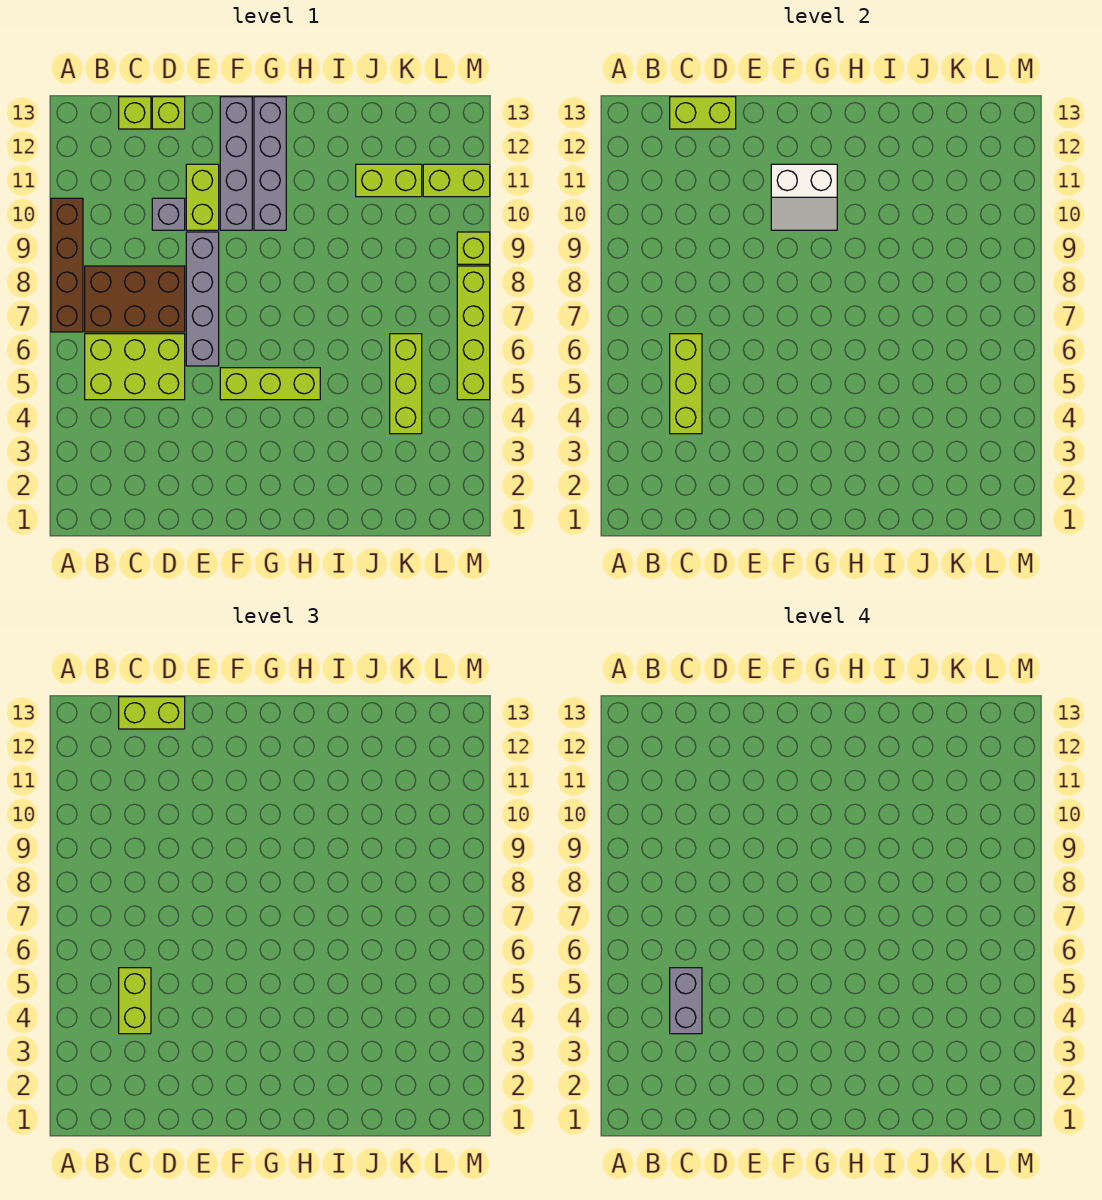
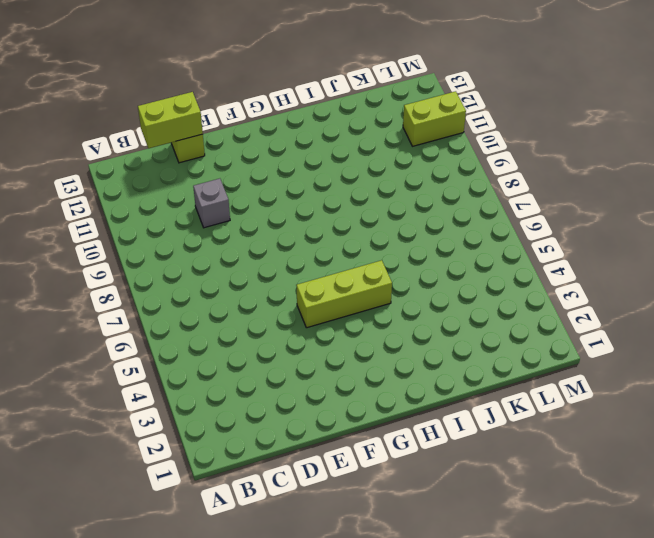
none -> brown brick A7:A10 level 1
none -> lime brick B5:D6 level 1
none -> brown brick B7:D8 level 1

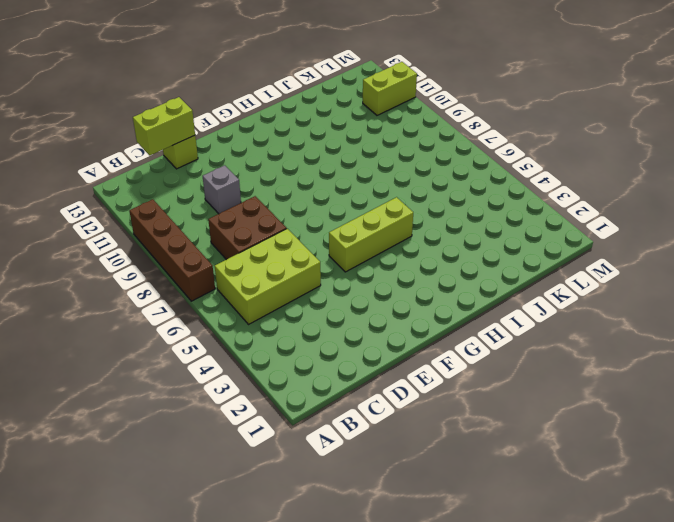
brown brick C7:D8 level 1 -> brown brick B7:D8 level 1
none -> lime brick C13 level 1
none -> grey brick E6:E9 level 1
none -> lime brick E10:E11 level 1

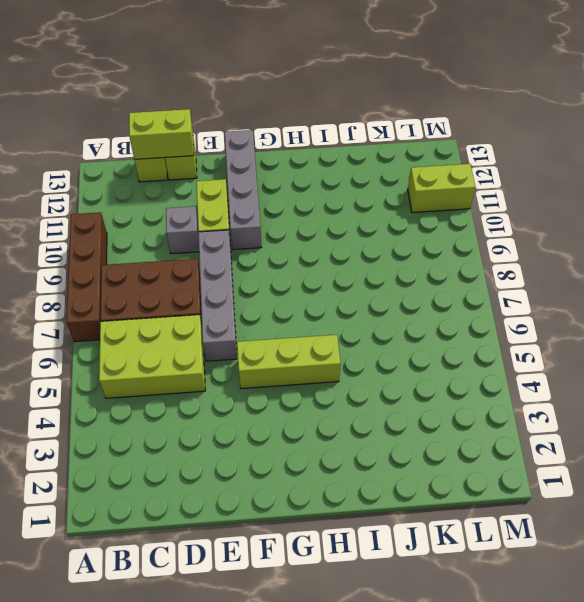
none -> grey brick G10:G13 level 1
none -> lime brick J11:K11 level 1
none -> lime brick K4:K6 level 1

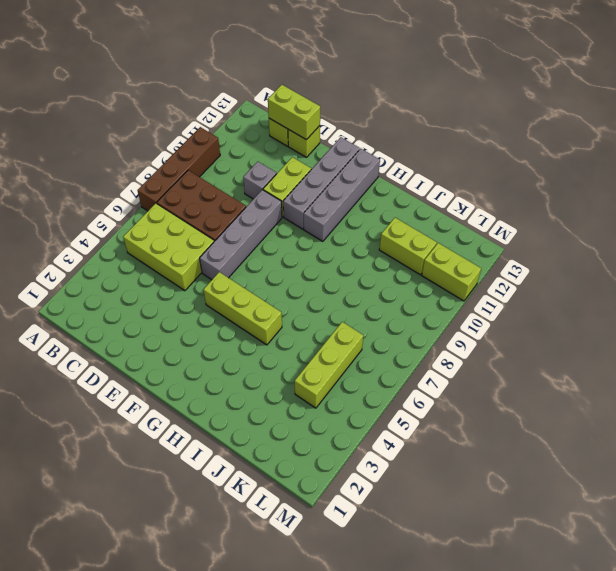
none -> lime brick M5:M8 level 1
none -> lime brick M9 level 1
none -> lime brick C4:C6 level 2

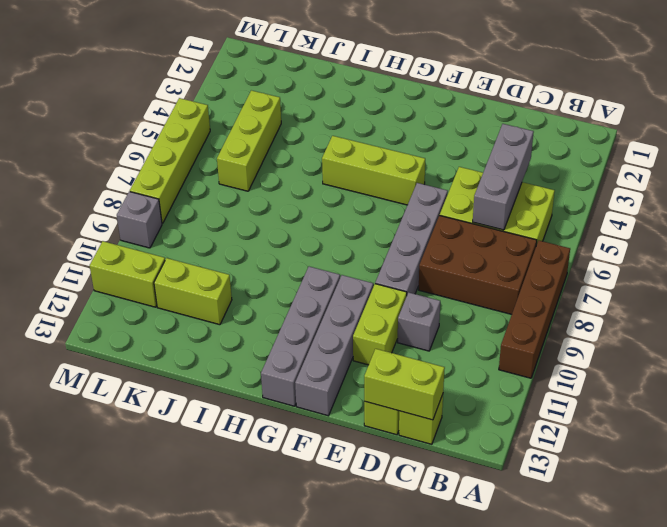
grey brick C4:C6 level 2 -> lime brick C4:C6 level 2
grey brick M9 level 1 -> lime brick M9 level 1
none -> white slope F10:G11 level 2 top 11
none -> lime brick C4:C5 level 3
none -> lime brick C13:D13 level 3

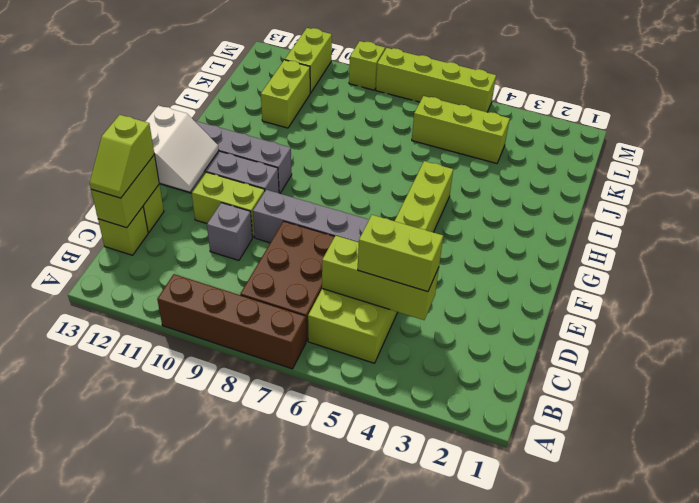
lime slope C13:D13 level 3 top D -> lime brick C13:D13 level 3
white slope E12:F13 level 2 top 13 -> white slope F10:G11 level 2 top 11
none -> grey brick C4:C5 level 4

